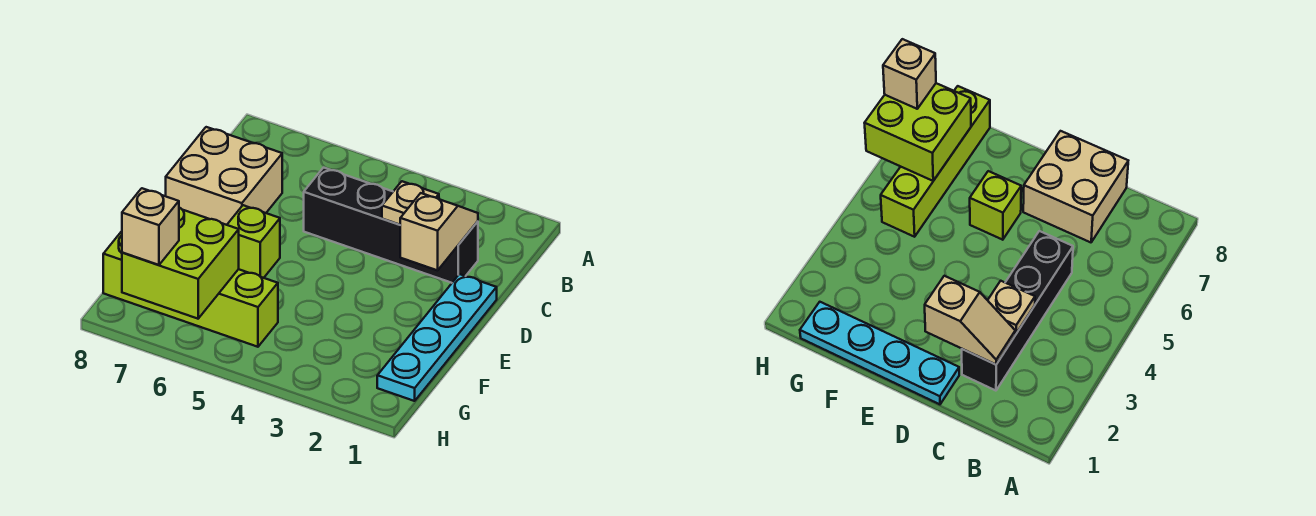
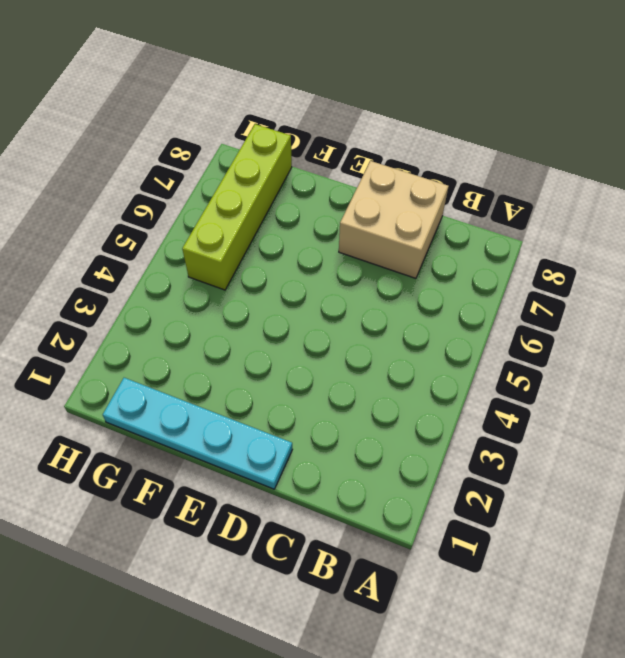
none -> black brick C2:C5 level 1
none -> lime brick E6 level 1

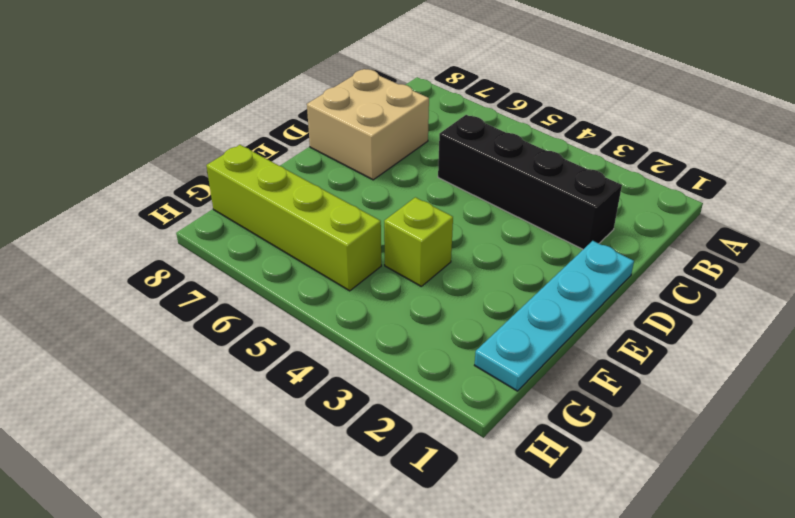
lime brick F4 level 1 -> lime brick E6 level 1
none -> tan slope C2:D2 level 2 top D
none -> tan plate C3 level 2

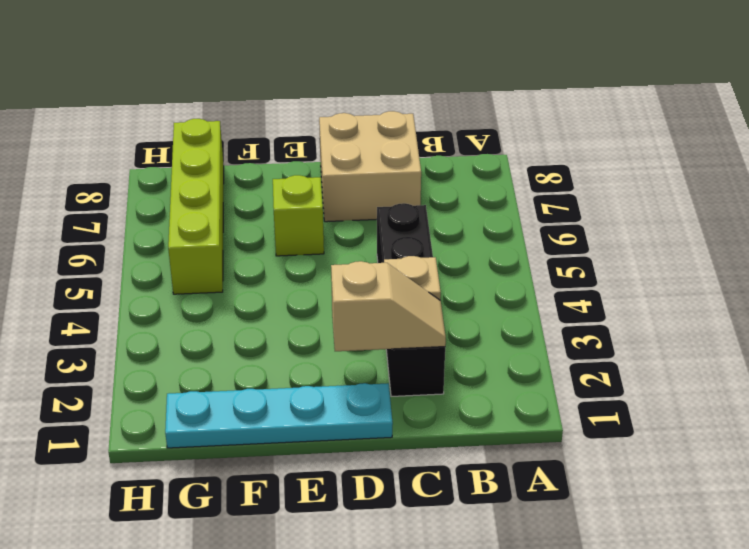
none -> lime brick G6:H7 level 2
none -> tan brick H7 level 3

